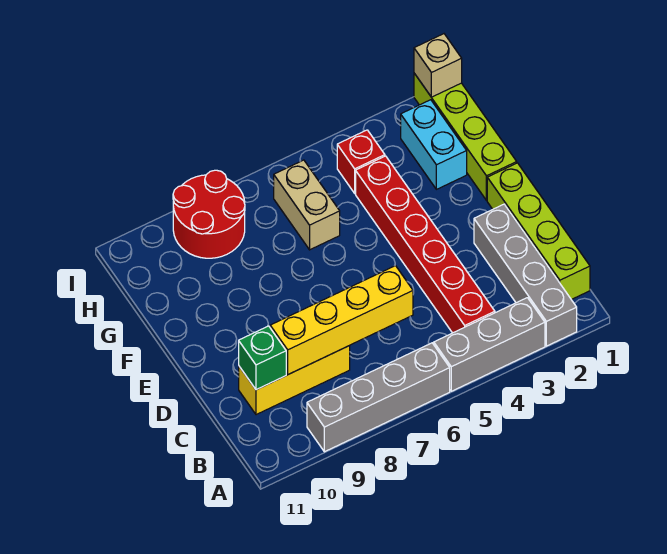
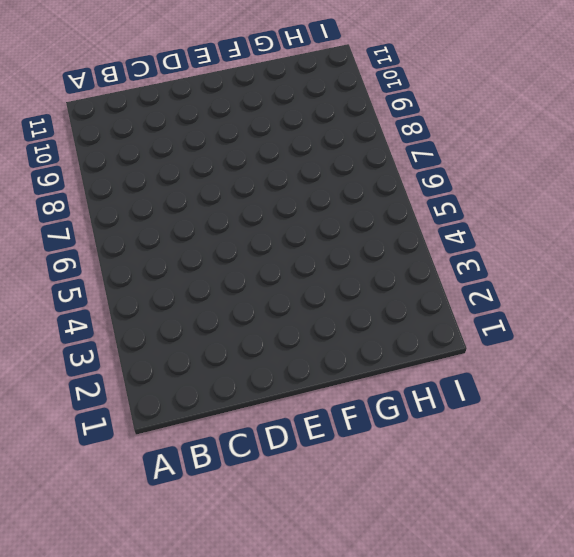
none -> grey brick A2:D2 level 1
none -> grey brick A3:A5 level 1
none -> grey brick A6:A9 level 1

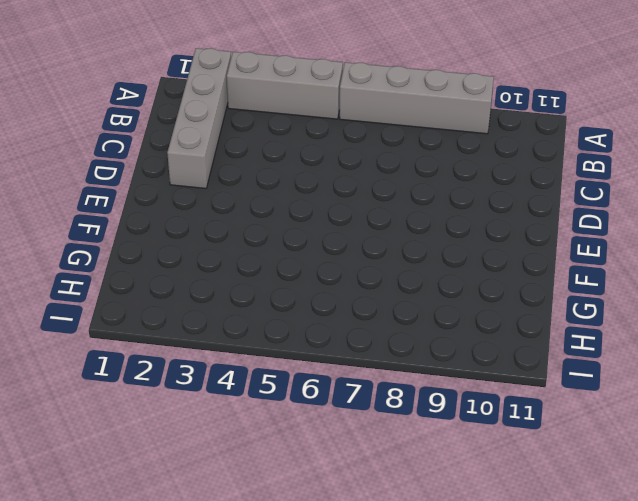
none -> lime brick B1:E1 level 1
none -> red brick B4:G4 level 1
none -> yellow brick C8:C10 level 1

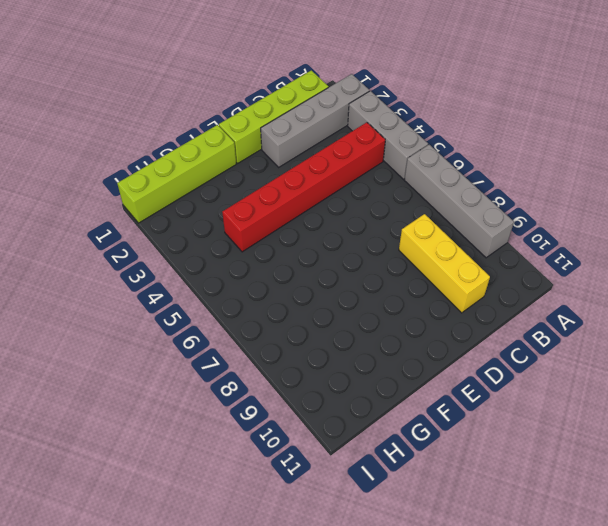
none -> cyan brick G2:H2 level 1
none -> tan brick G6:H6 level 1
none -> red brick H4 level 1

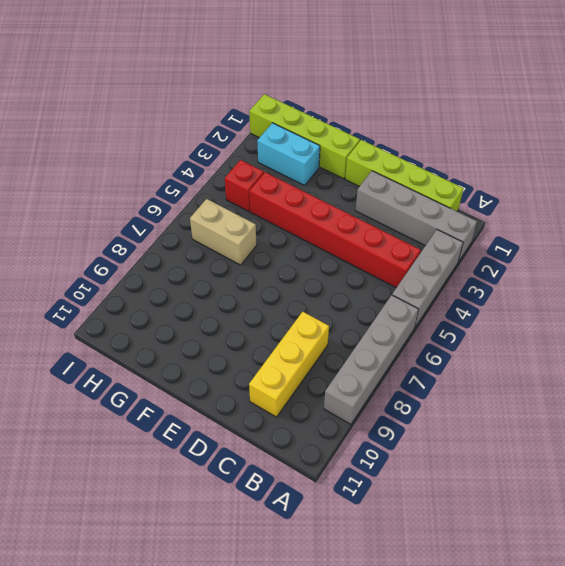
none -> red round brick H8:I9 level 1
none -> yellow brick C6:C9 level 2
none -> green brick C10 level 2

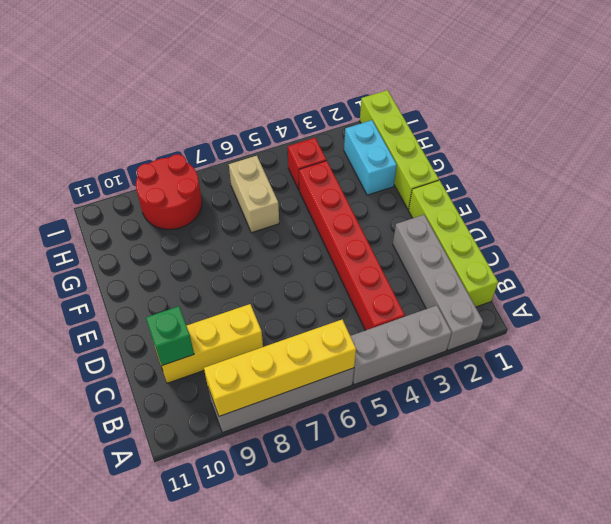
yellow brick A6:A9 level 2 -> yellow brick C6:C9 level 2
none -> tan brick I1 level 2

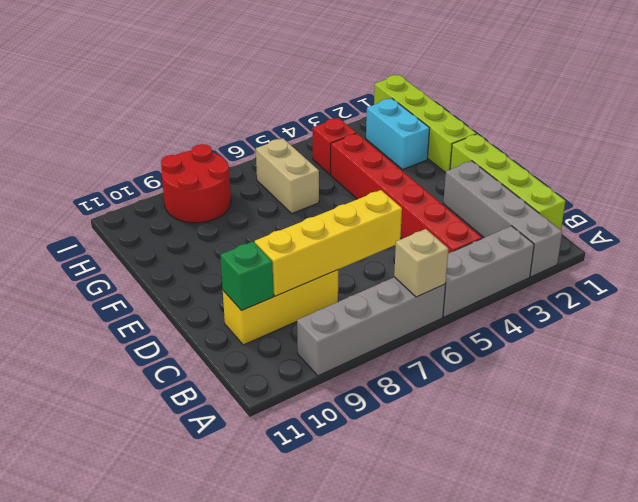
tan brick A6 level 2 -> tan brick I1 level 2

